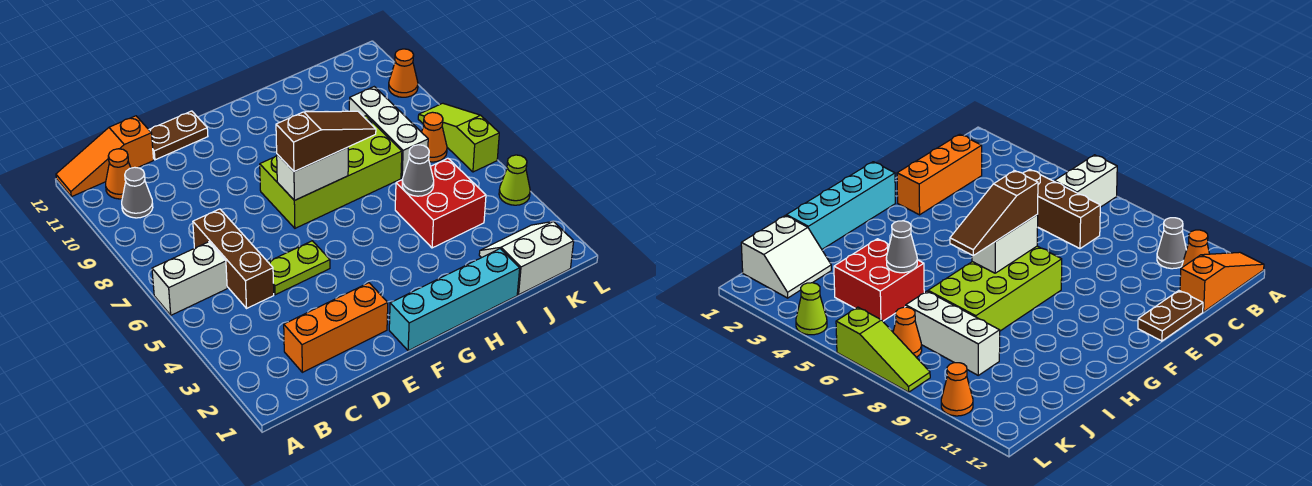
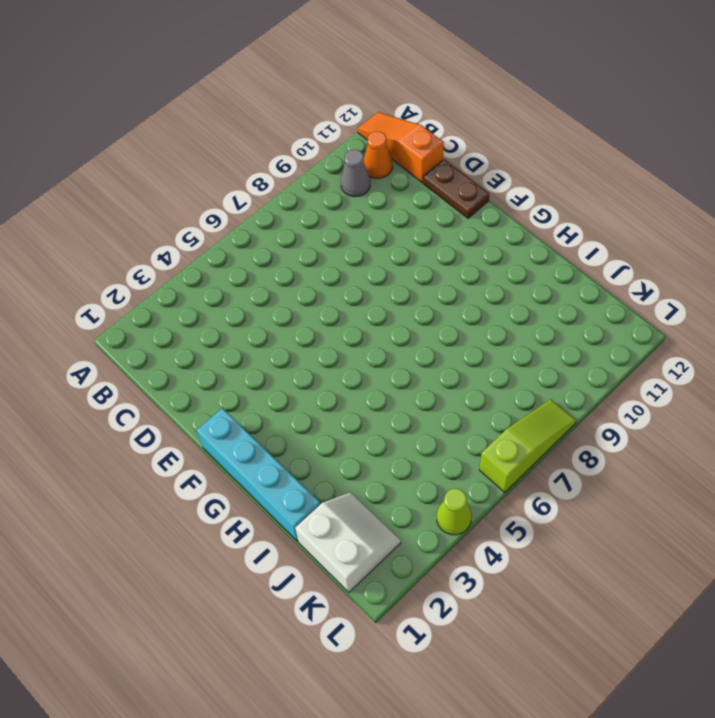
none -> white brick A6:B6 level 1
none -> orange brick C2:E2 level 1
none -> brown brick C5:C7 level 1

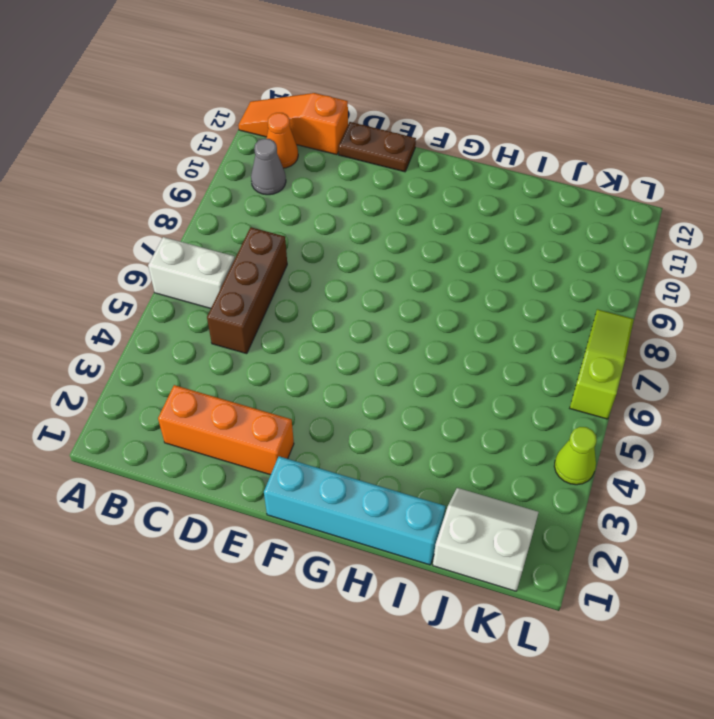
none -> lime plate D5:E5 level 1
none -> lime brick F7:I8 level 1
none -> red brick I4:J5 level 1

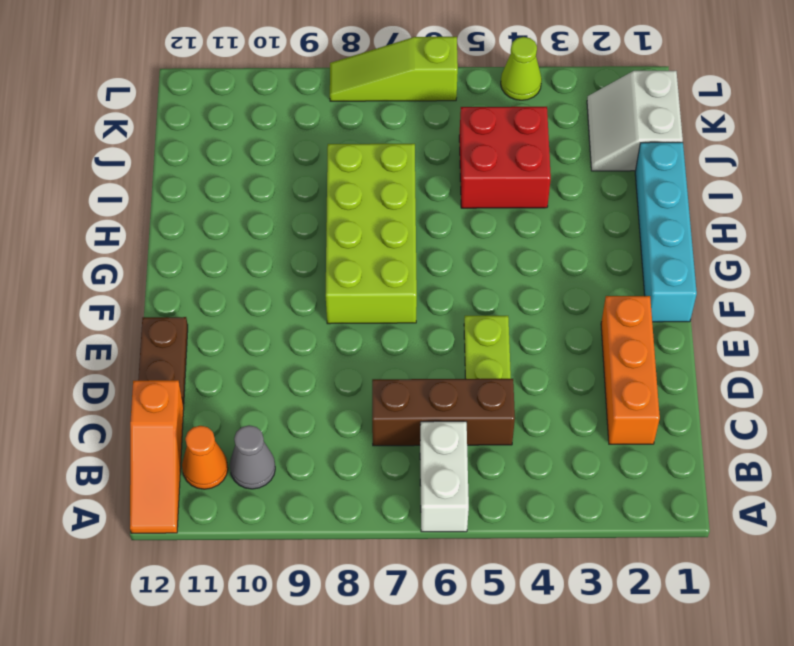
none -> white brick J7:J9 level 1
none -> orange cone K7 level 1
none -> orange cone L10 level 1

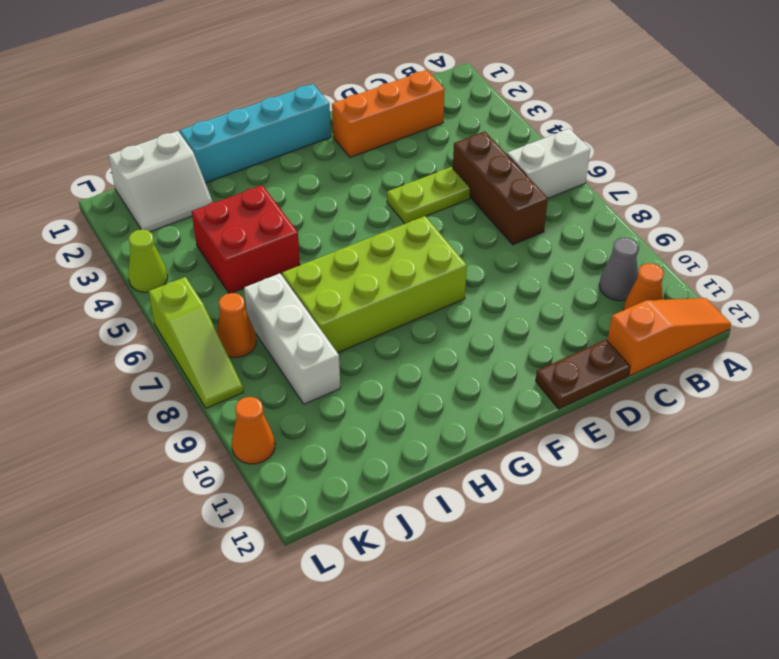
none -> white brick F7:G7 level 2
none -> grey cone I5 level 2
none -> brown slope F7:H7 level 3 top F

